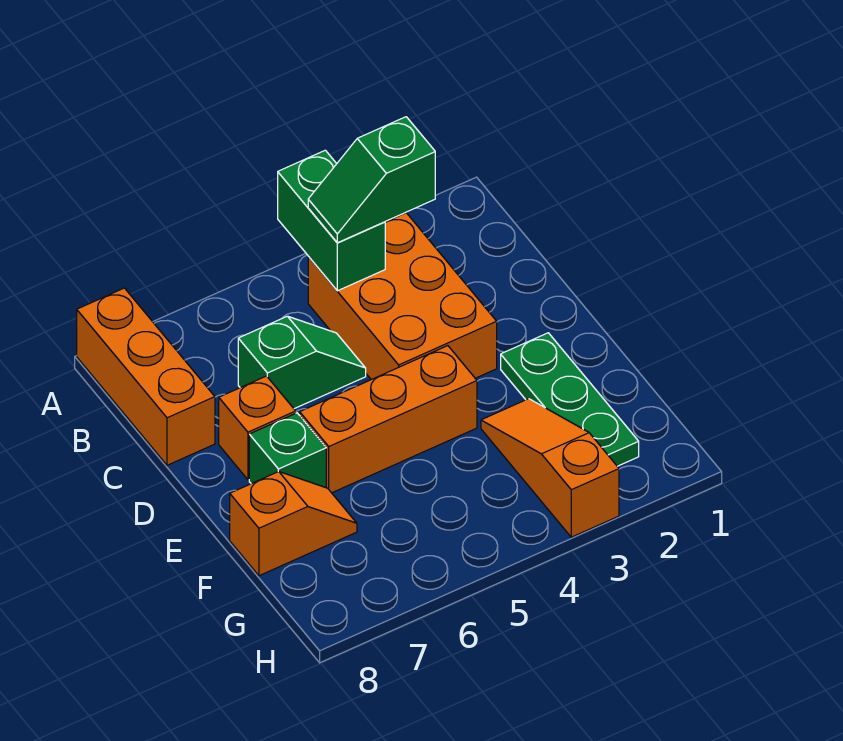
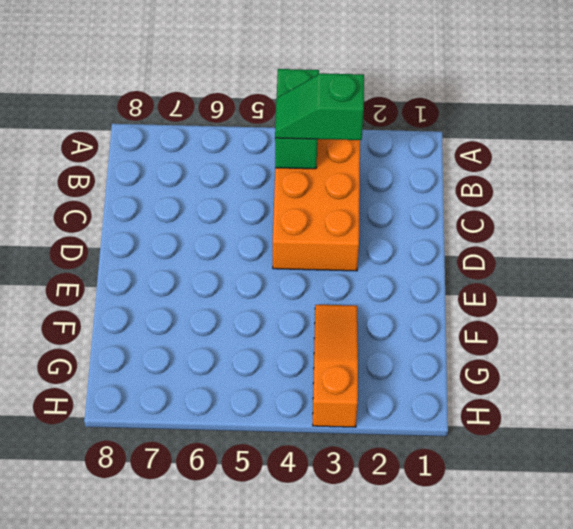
none -> orange brick A8:C8 level 1
none -> green slope C5:C6 level 1 top 6

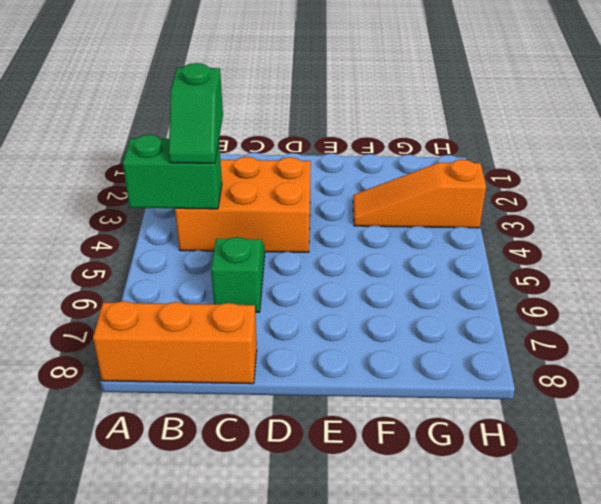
none -> orange brick D7 level 1
none -> green plate E2:G2 level 1

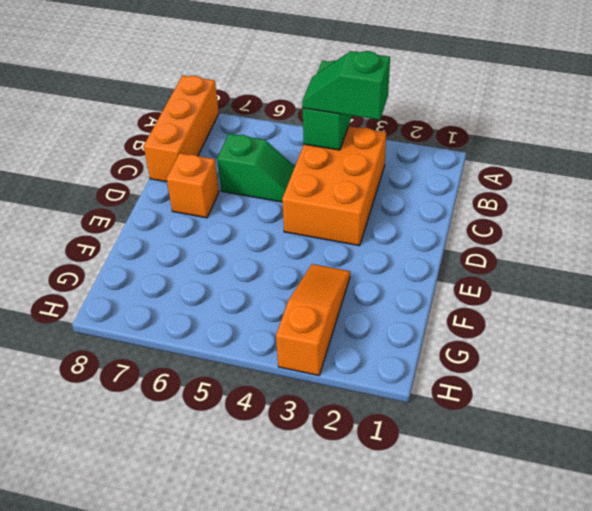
none -> green plate E2:G2 level 1
none -> orange brick E4:E6 level 1

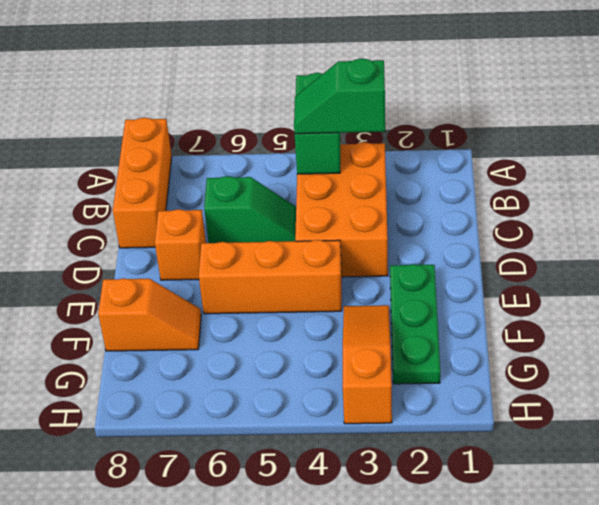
none -> green brick E7 level 1

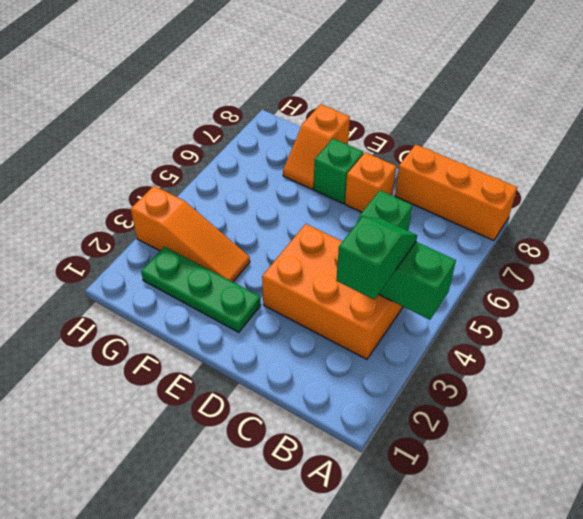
none -> orange brick E4:E6 level 1

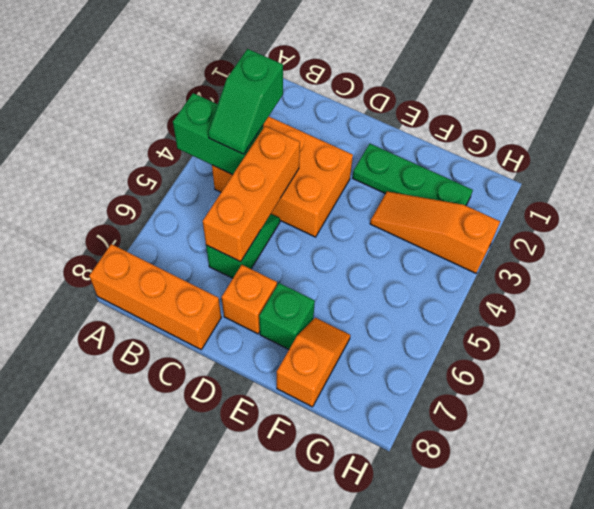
orange brick C4:C6 level 2 -> orange brick E4:E6 level 1

